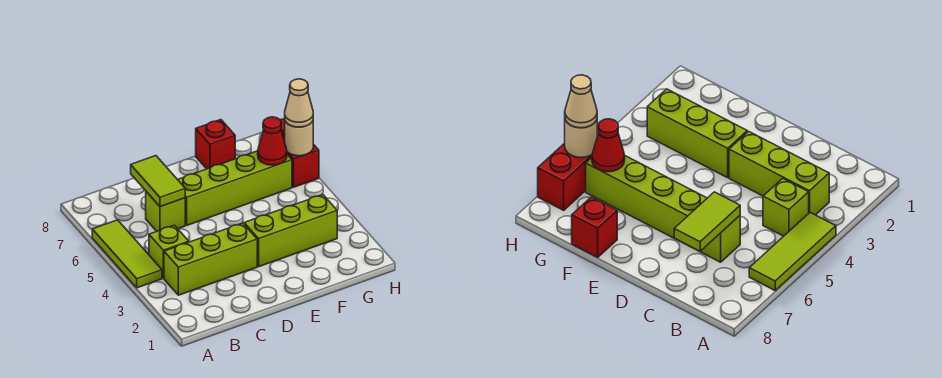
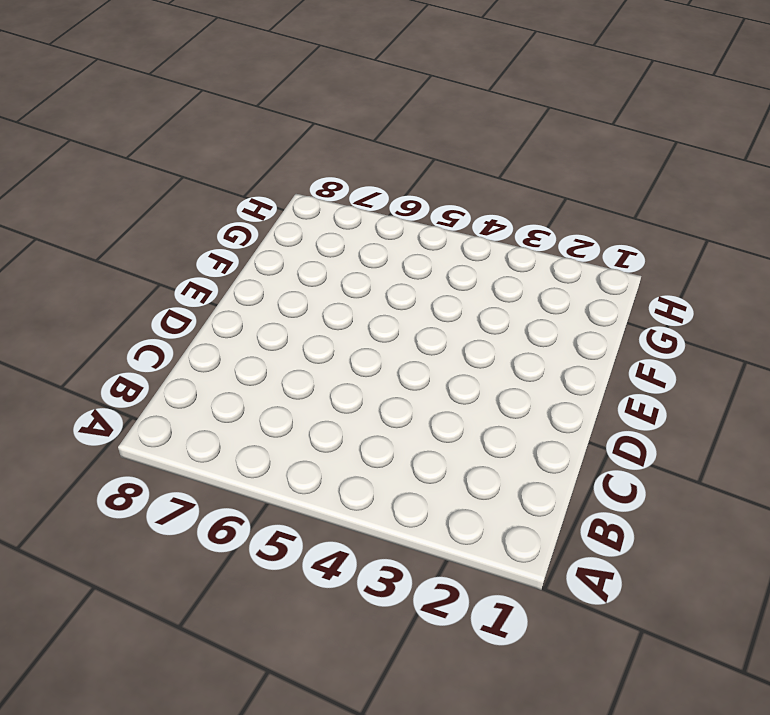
none -> lime tile A4:A6 level 1
none -> lime brick B3:D3 level 1
none -> lime brick B4 level 1

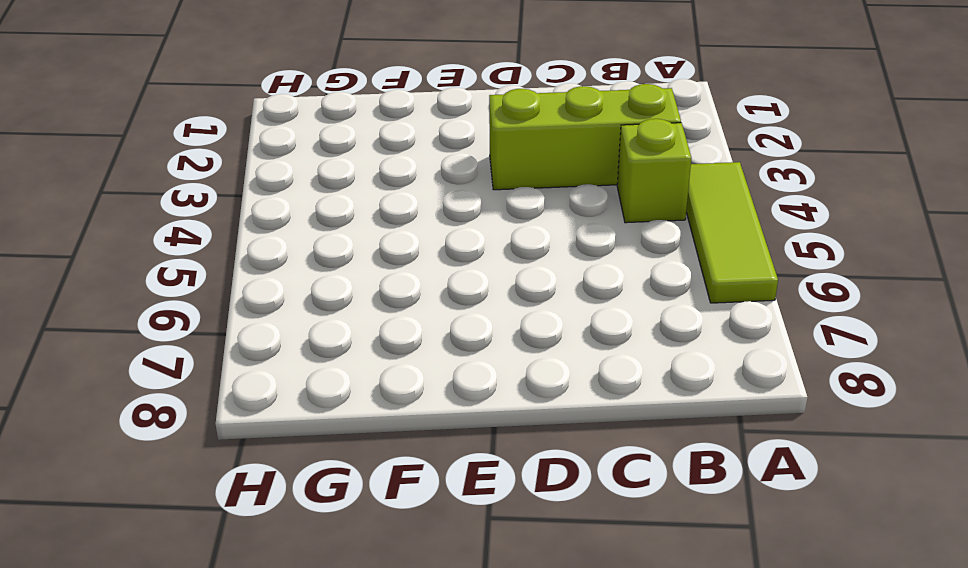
none -> lime brick C6 level 1
none -> lime brick D6:G6 level 1
none -> lime brick E3:G3 level 1

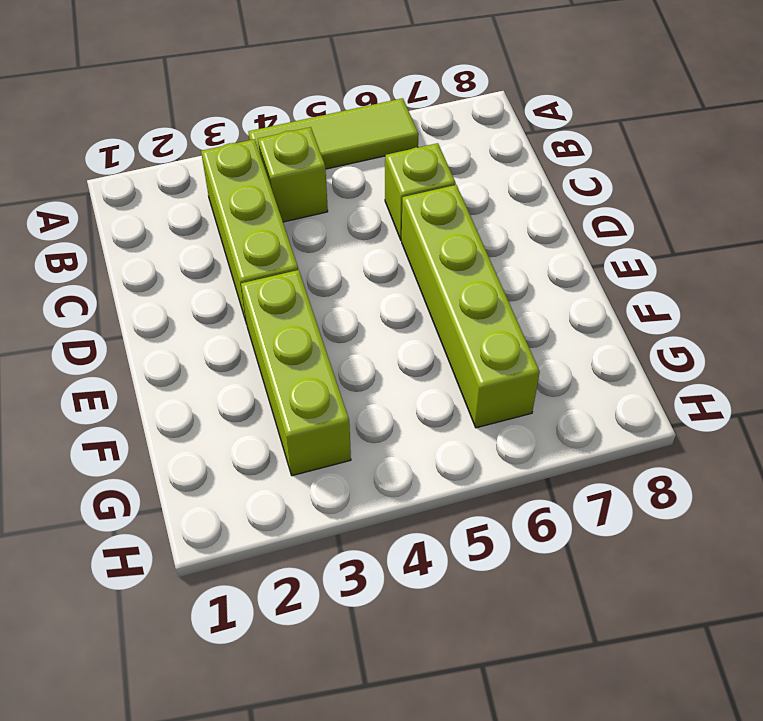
none -> red brick F8 level 1
none -> red brick H6:H7 level 1
none -> lime tile C6:C7 level 2

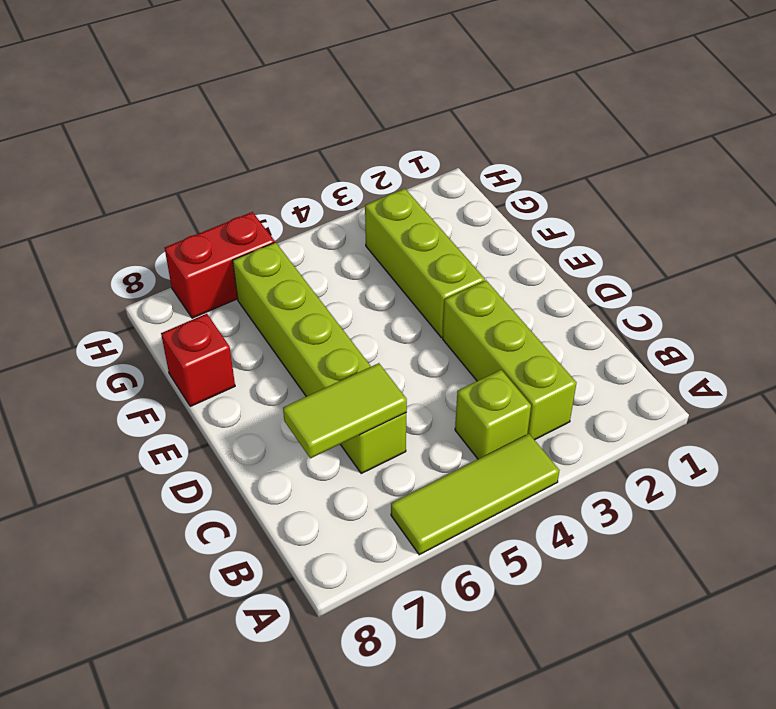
none -> red cone G6 level 2
none -> tan round brick H6 level 2
none -> tan cone H6 level 3

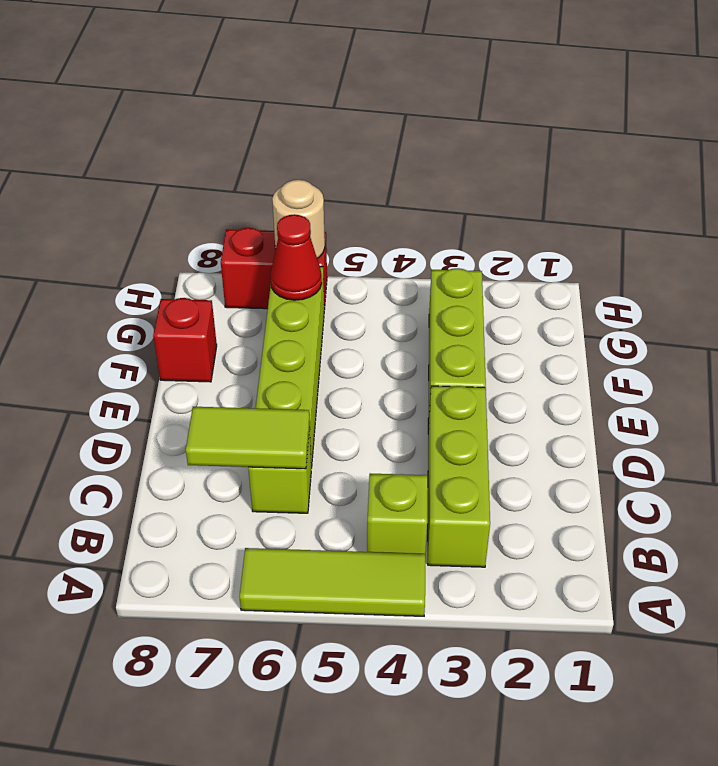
none -> tan cone H6 level 3

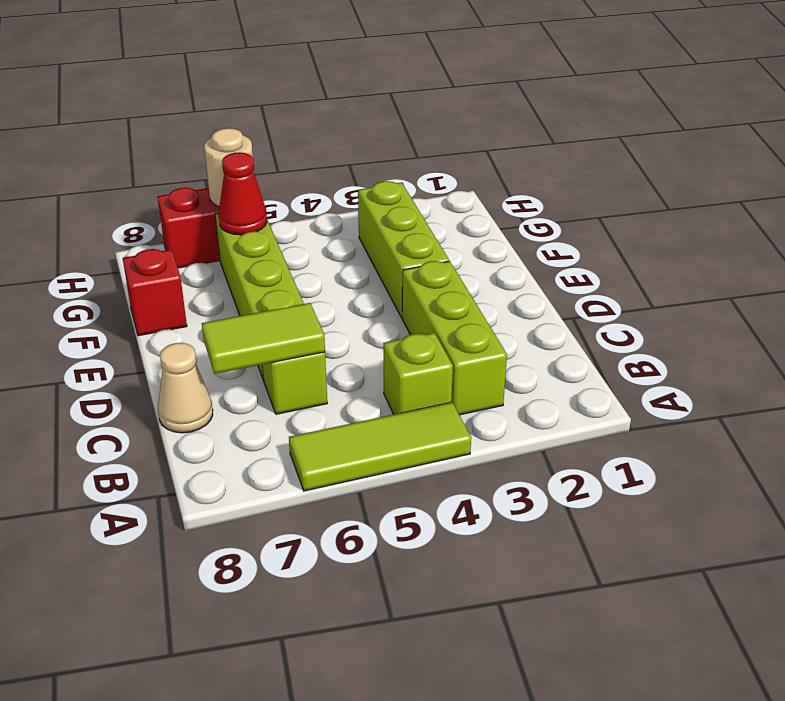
tan cone C8 level 1 -> tan cone H6 level 3

